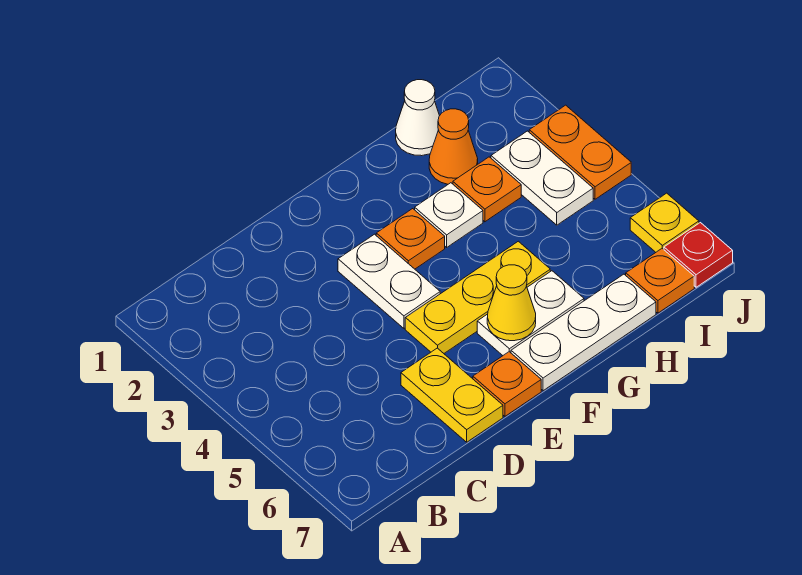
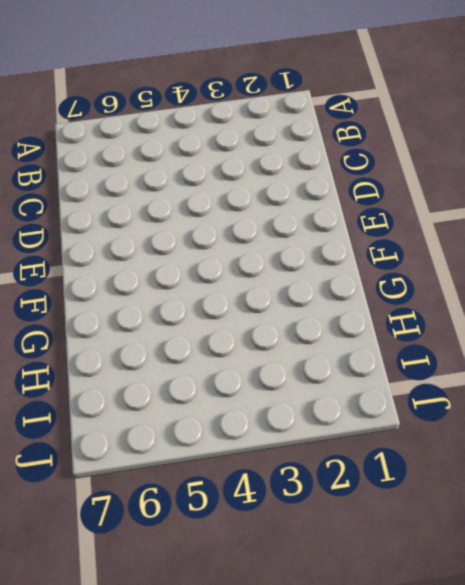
none -> yellow plate D6:D7 level 1
none -> white plate E3:E4 level 1
none -> yellow plate E5:G5 level 1

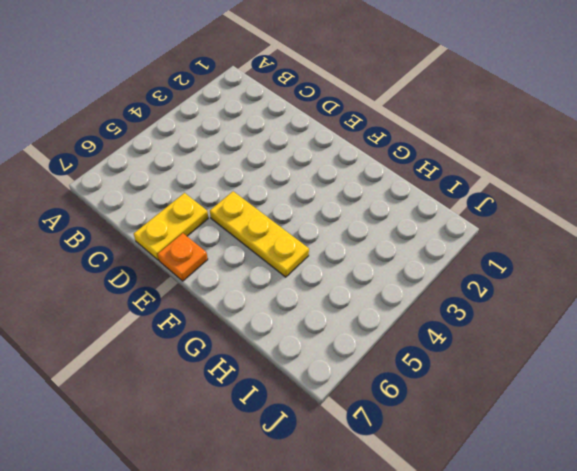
none -> white plate E3:E4 level 1
none -> orange plate F3 level 1
none -> white plate F6:G6 level 1

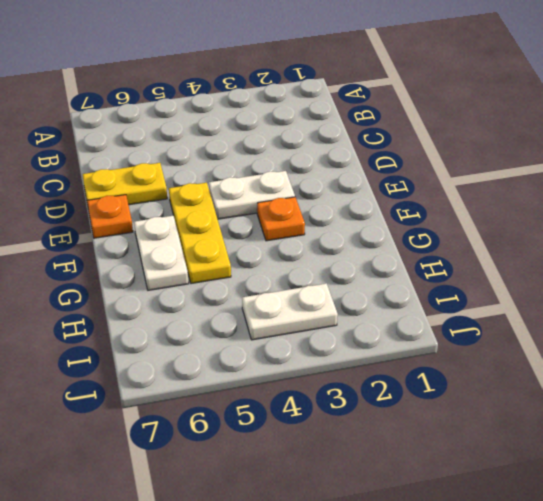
none -> white plate F7:H7 level 1
none -> white plate G3 level 1
none -> white cone H1 level 1

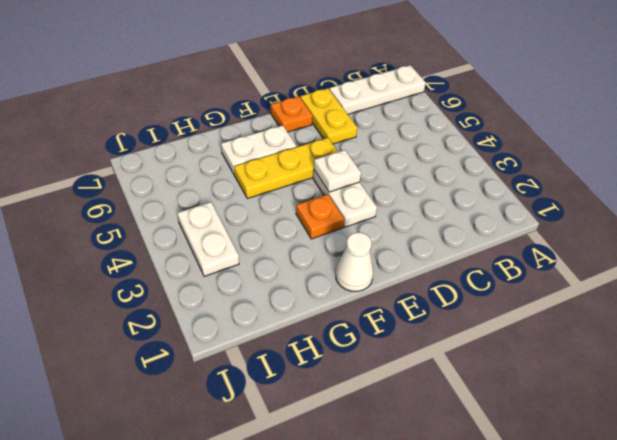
white plate A7:C7 level 1 -> white plate F7:H7 level 1
white plate E4 level 2 -> white plate G3 level 1
white cone F1 level 1 -> white cone H1 level 1
none -> orange cone H2 level 1
none -> orange plate H3 level 1
none -> orange plate I7 level 1

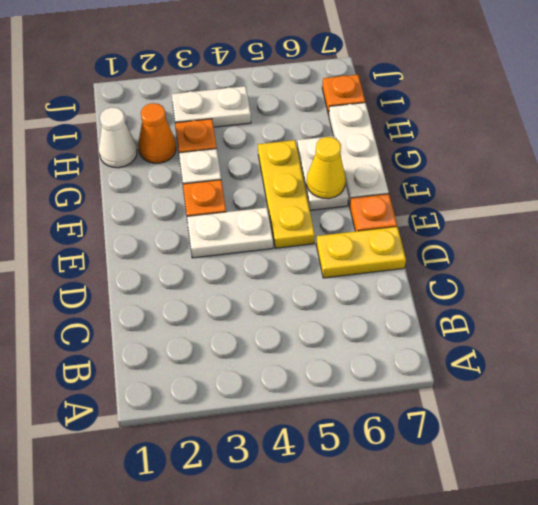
none -> orange plate J3:J4 level 1
none -> yellow plate J6 level 1
none -> red plate J7 level 1

